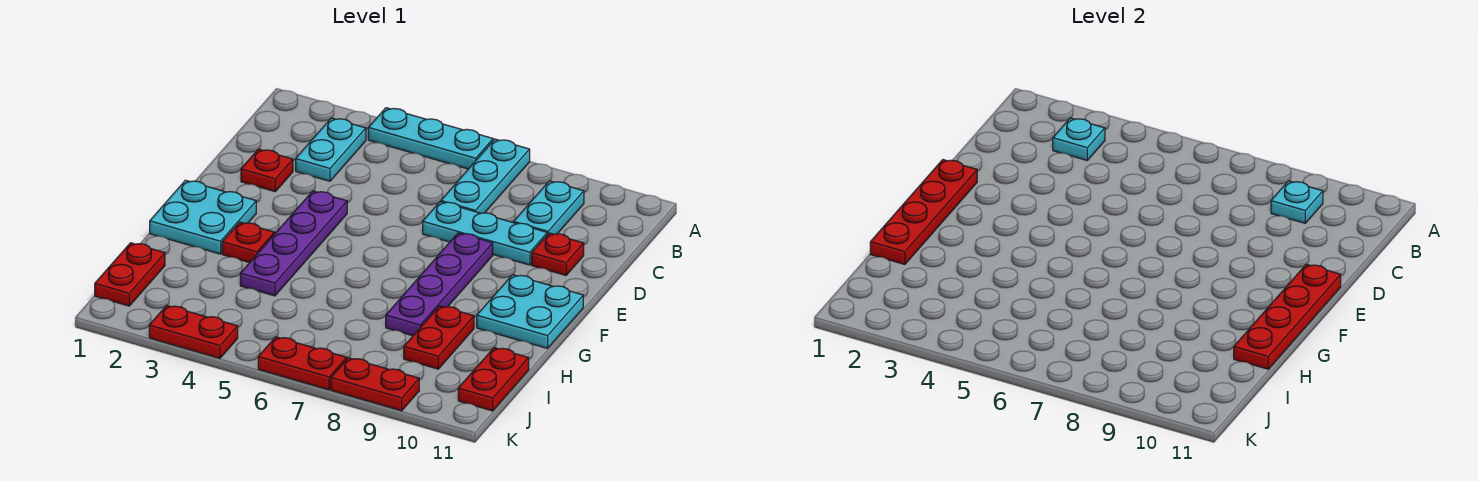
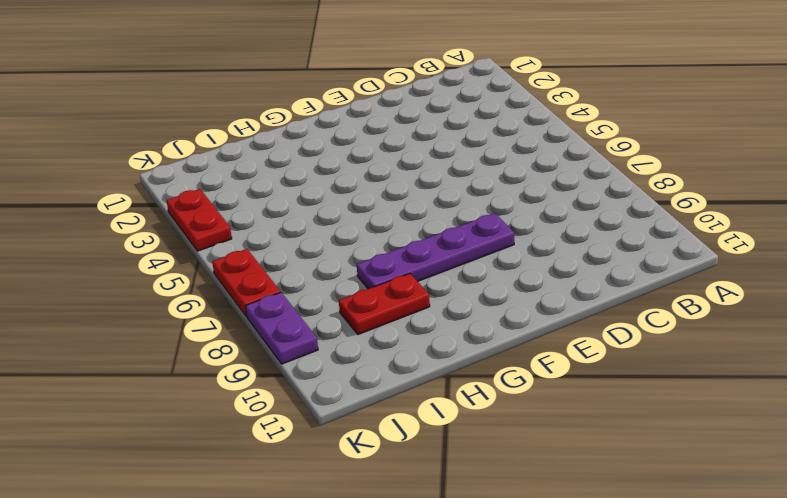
purple plate K8:K9 level 1 -> red plate K8:K9 level 1
none -> cyan plate A4:A6 level 1
none -> cyan plate A7:C7 level 1
none -> cyan plate B3:C3 level 1

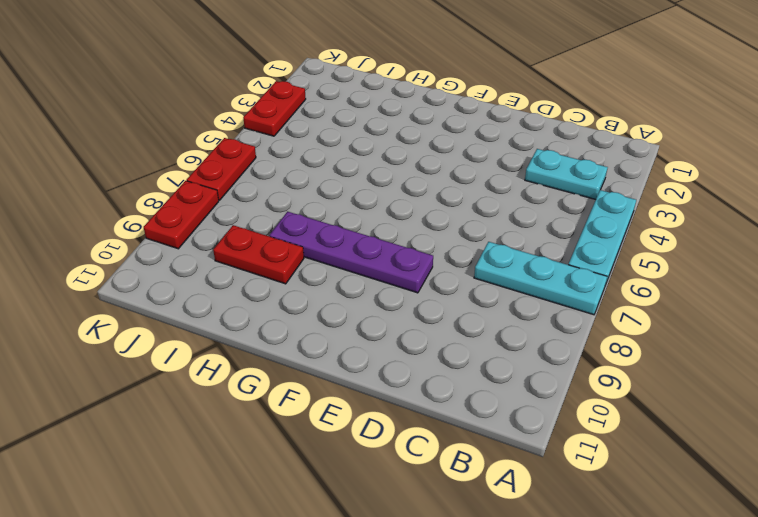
none -> cyan plate B9:C9 level 1
none -> red plate D2 level 1
none -> cyan plate D7:D9 level 1

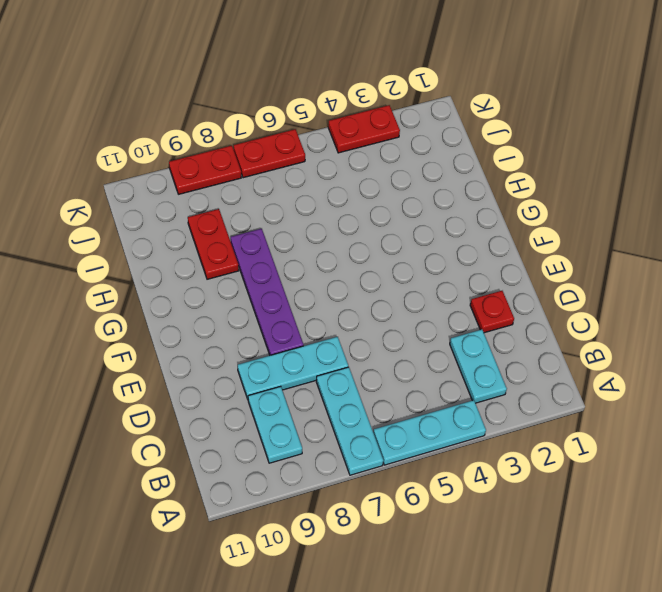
none -> red plate D10 level 1
none -> purple plate E4:H4 level 1
none -> cyan plate F1:G2 level 1

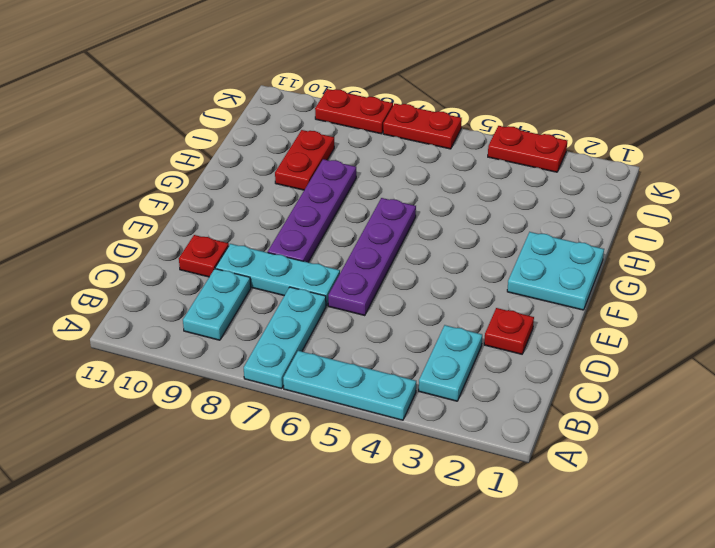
purple plate D6:G6 level 1 -> purple plate E4:H4 level 1
none -> cyan plate F10:G11 level 1
none -> red plate G3 level 1
none -> red plate I1:J1 level 1

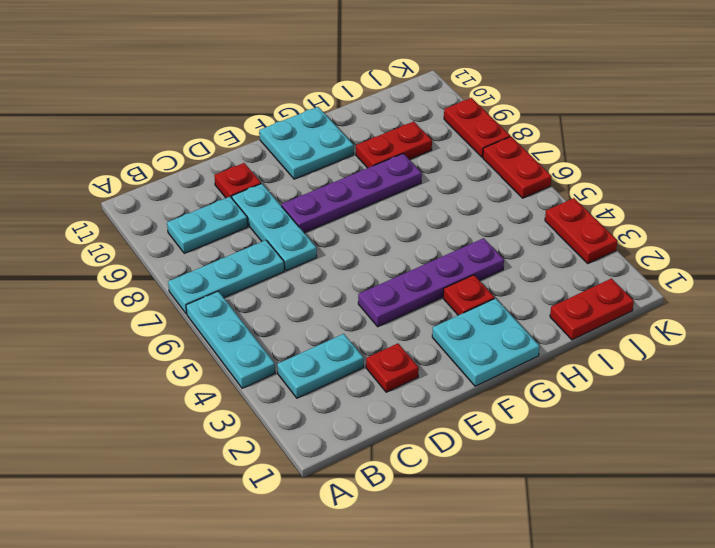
none -> red plate I11:J11 level 1
none -> cyan plate B3 level 2
none -> cyan plate B9 level 2

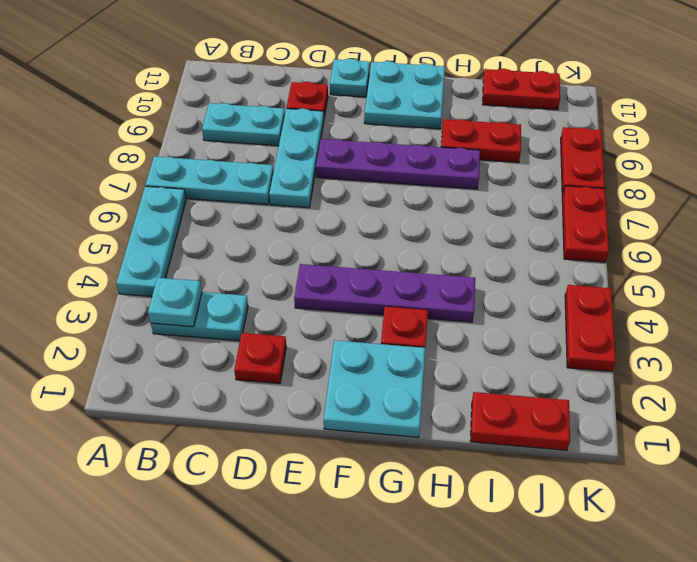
cyan plate E11 level 1 -> cyan plate B9 level 2
none -> red plate E1:H1 level 2
none -> red plate E11:H11 level 2

